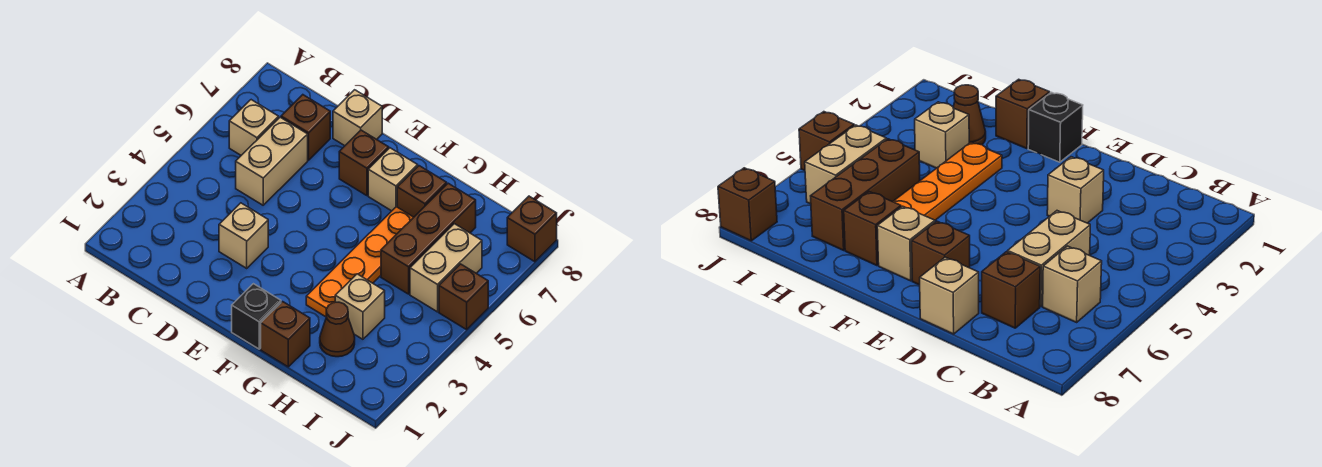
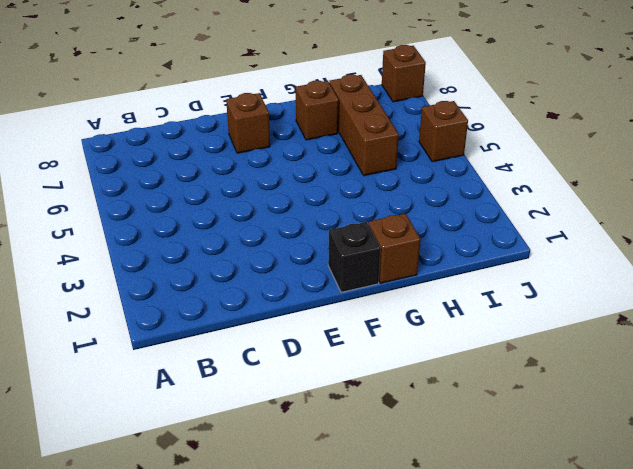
none -> tan brick B6 level 1
none -> tan brick C5:C6 level 1
none -> brown brick C7 level 1

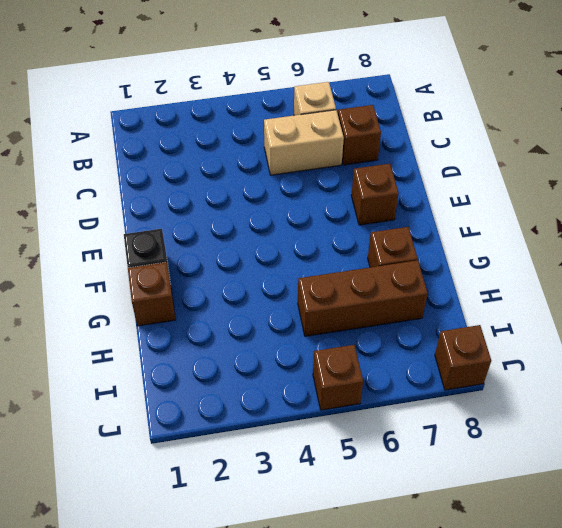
none -> tan brick D3 level 1
none -> tan brick D8 level 1
none -> tan brick F7 level 1

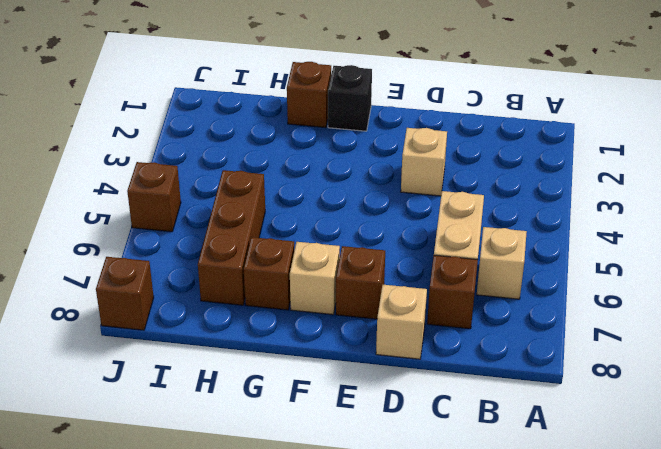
none -> orange plate G3:G6 level 1
none -> brown cone H2 level 1
none -> tan brick H3 level 1

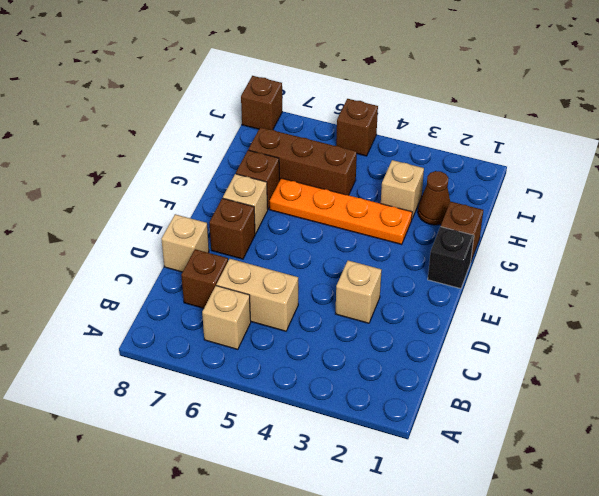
none -> tan brick I5:I6 level 1

